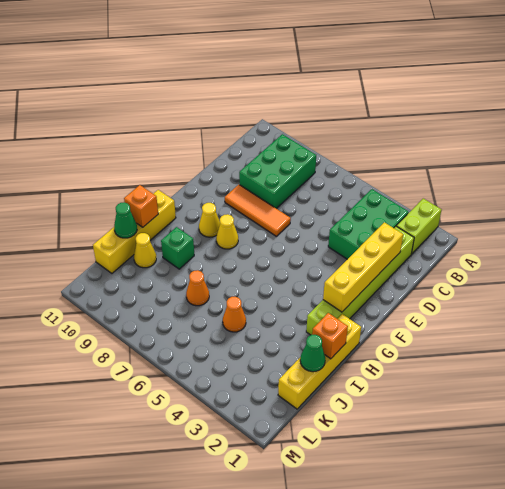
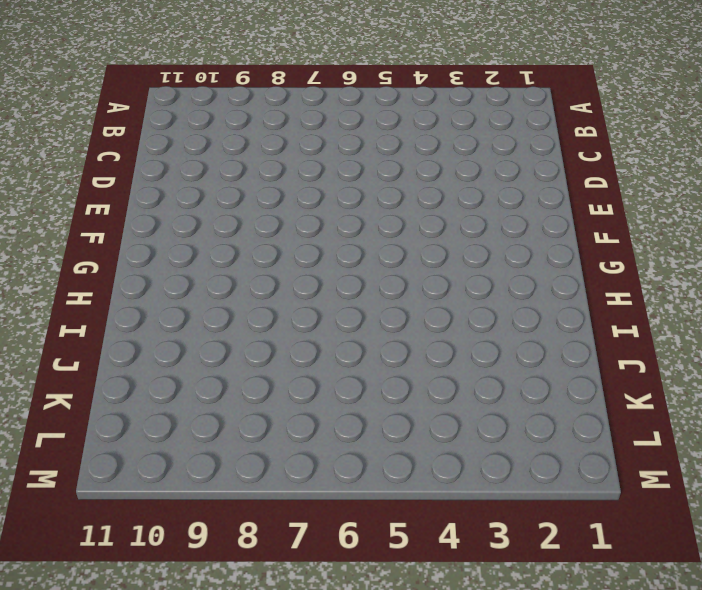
none -> lime brick A2:B2 level 1
none -> green brick B3:D4 level 1
none -> green brick B8:D9 level 1

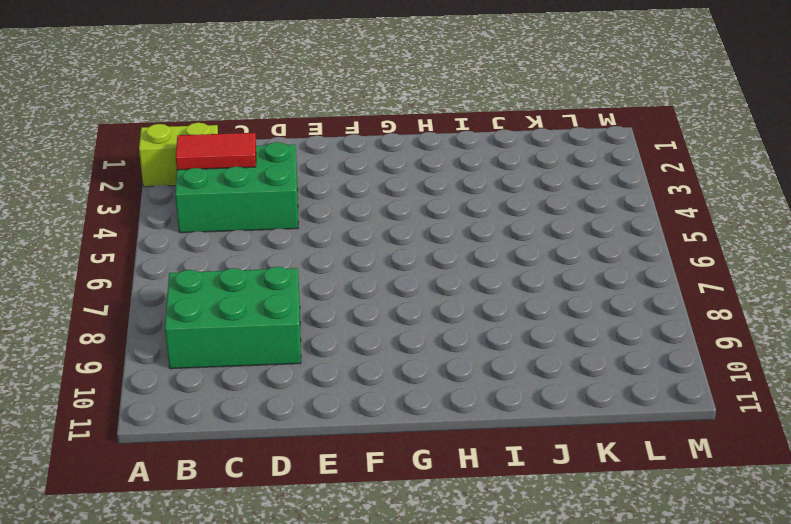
red tile B3:C3 level 2 -> none
none -> lime brick C2:H2 level 1
none -> orange tile E7:E9 level 1
none -> yellow cone G8 level 1

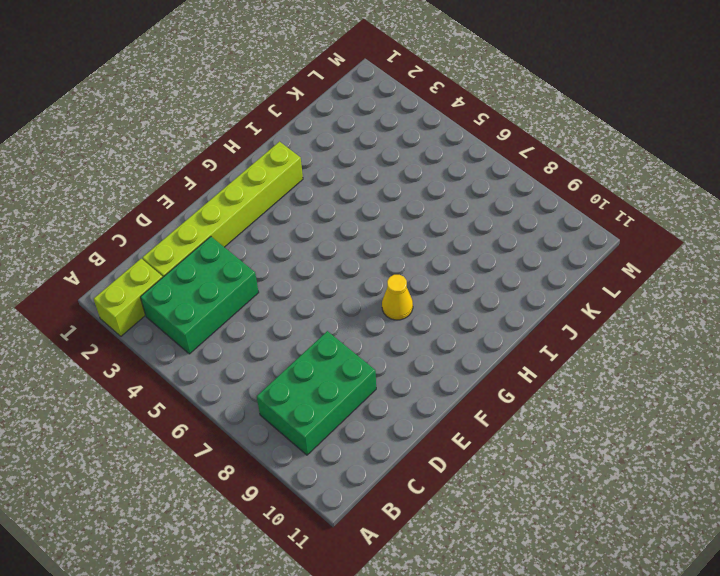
none -> orange tile E7:E9 level 1
none -> yellow cone G9 level 1
none -> yellow brick H1:K1 level 1

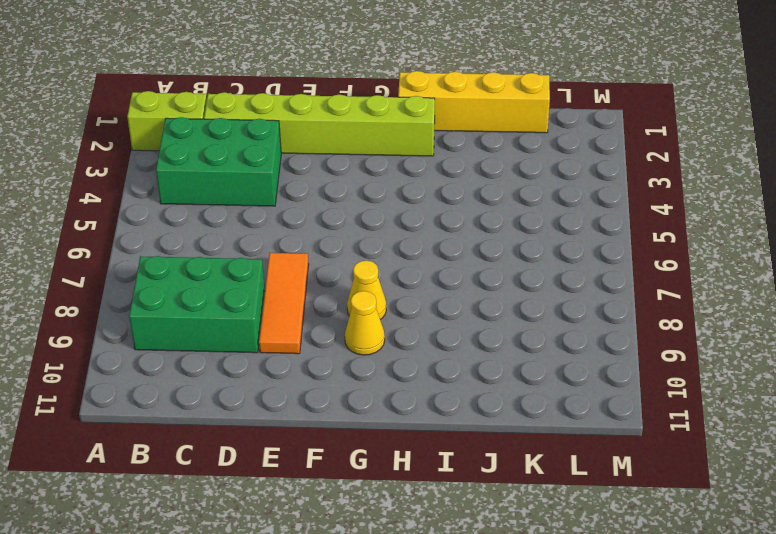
none -> yellow brick H11:K11 level 1
none -> green brick I9 level 1
none -> orange cone J5 level 1

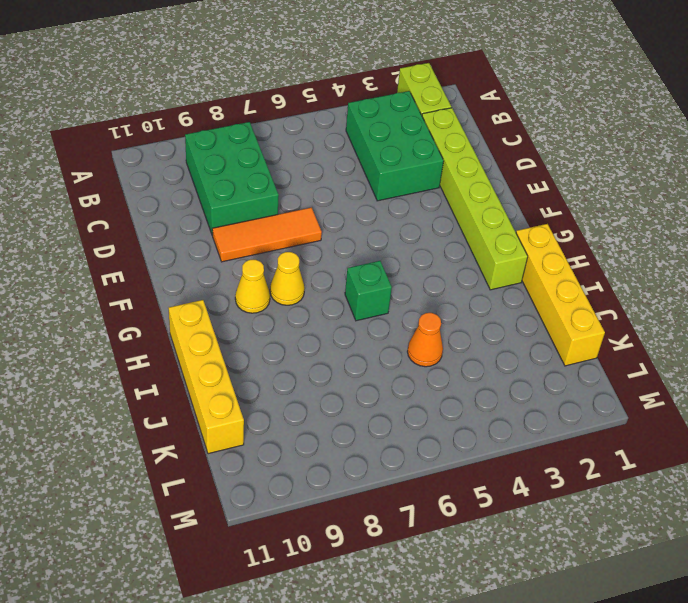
green brick H6 level 1 -> green brick I9 level 1
none -> orange cone J7 level 1
none -> yellow cone J10 level 1
none -> yellow brick D2:G2 level 2

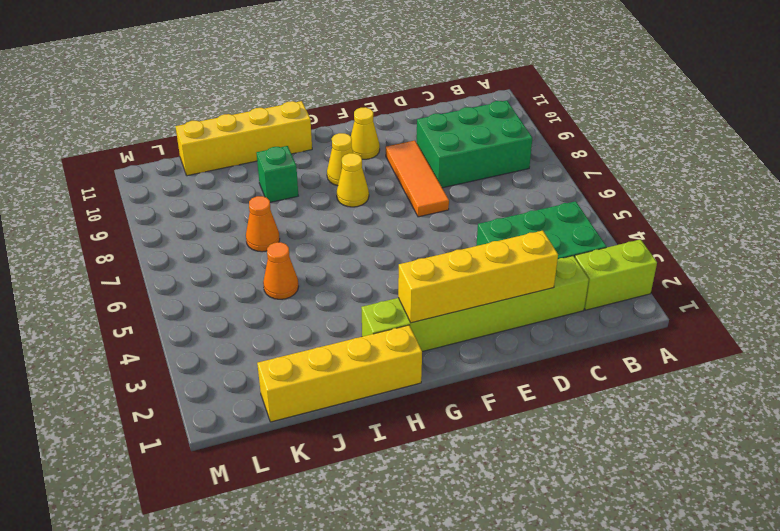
yellow cone F10 level 1 -> yellow cone J10 level 1
none -> orange brick I1 level 2
none -> orange brick I11 level 2
none -> green cone J1 level 2

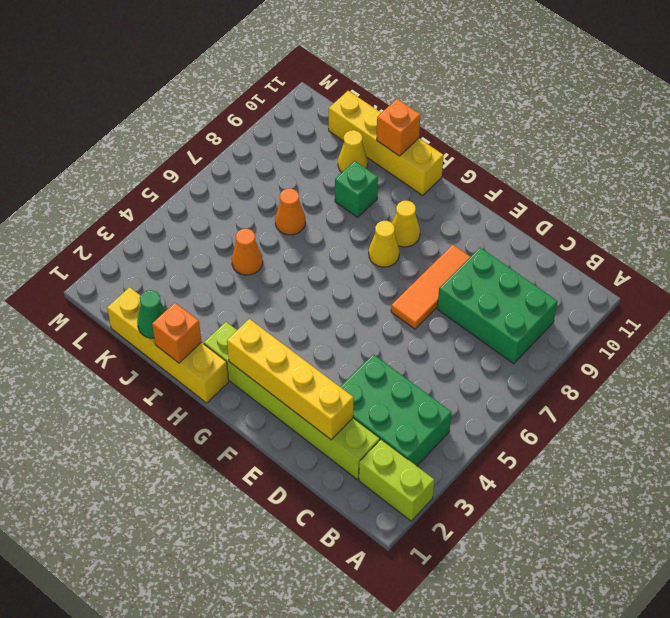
none -> green cone J11 level 2

